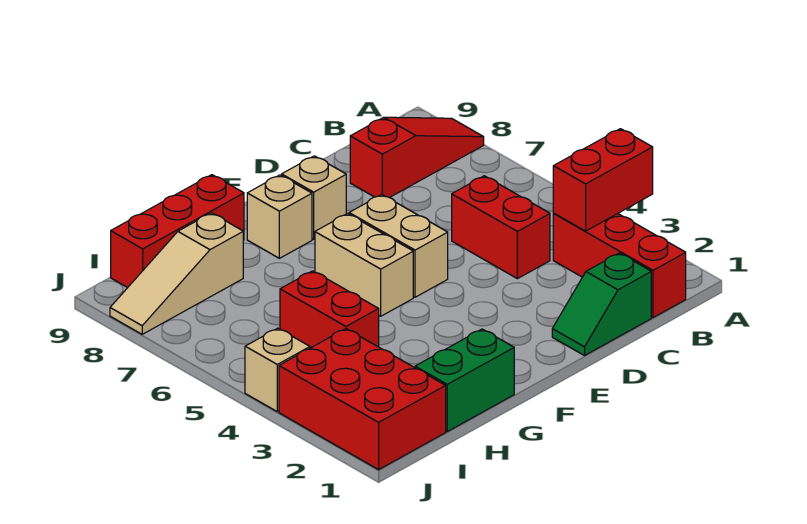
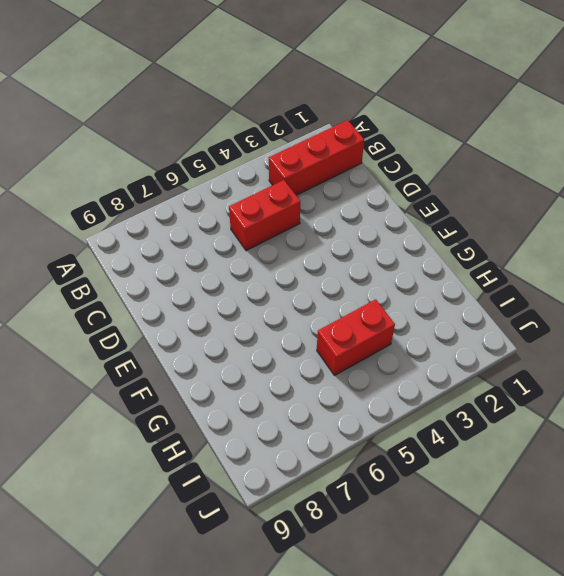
none -> red slope A8:C8 level 1 top C
none -> green slope C1:D1 level 1 top C
none -> tan brick E5:E6 level 1

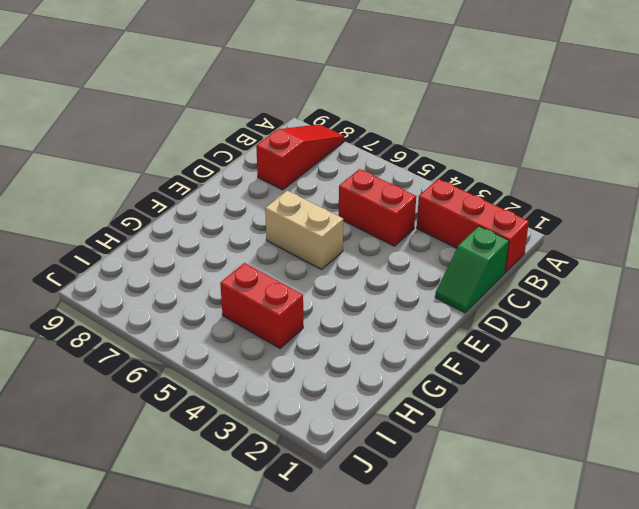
none -> tan brick E8 level 1
none -> tan brick F5:F6 level 1
none -> tan brick F8 level 1

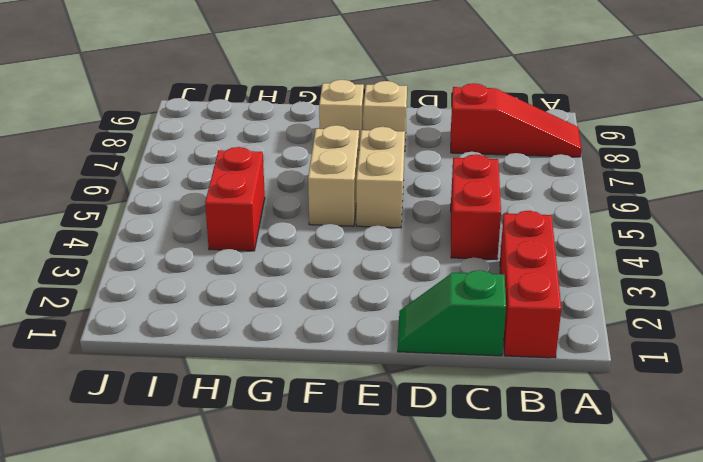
none -> green brick G1:H1 level 1
none -> red brick G9:I9 level 1
none -> tan slope H8:J8 level 1 top H

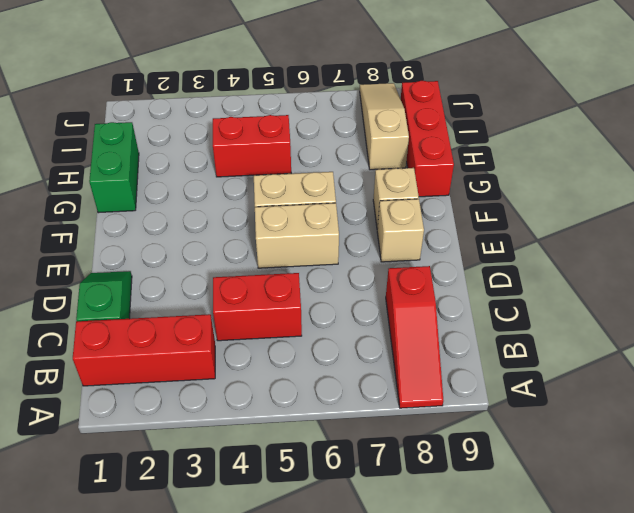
none -> red brick I1:J3 level 1
none -> tan brick J4 level 1
none -> red brick A3:B3 level 2

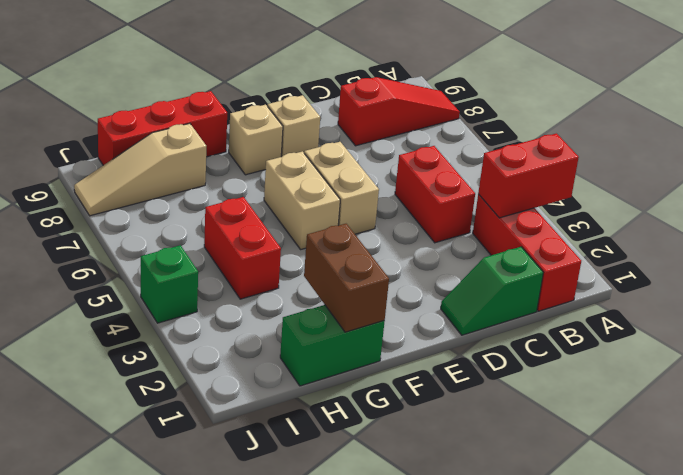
brown brick G1:G2 level 2 -> none
green brick J4 level 1 -> tan brick J4 level 1
none -> red brick I1:J3 level 1

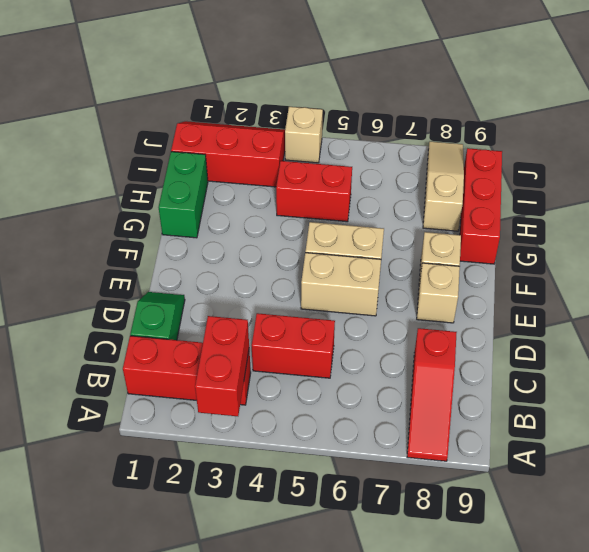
red slope I1:J3 level 1 top I -> red brick I1:J3 level 1

